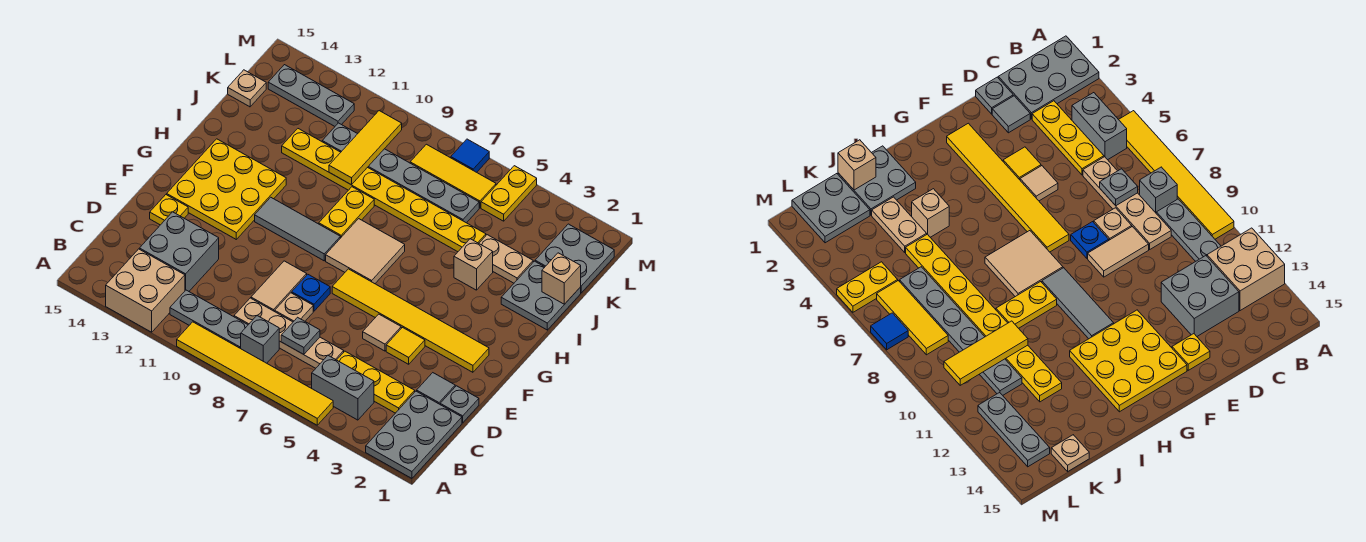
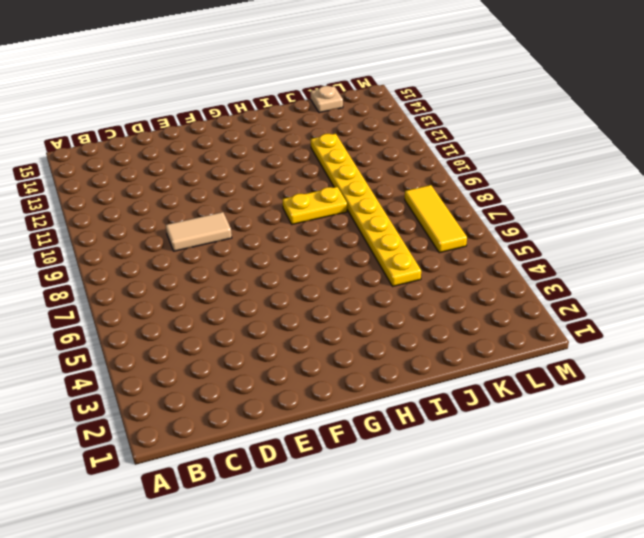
none -> grey plate A1:C2 level 1
none -> yellow tile A5:A10 level 1
none -> tan brick A12:B13 level 1
none -> grey brick B4:B5 level 1

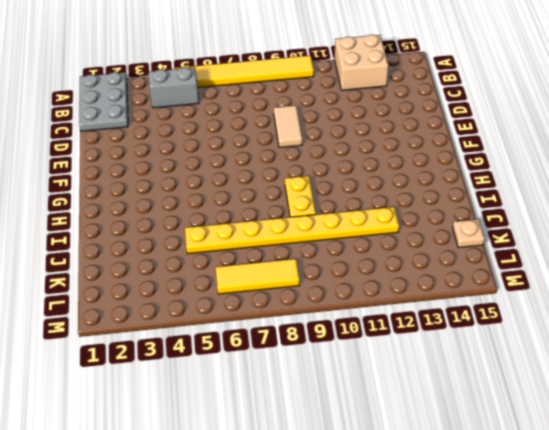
none -> grey brick B8 level 1
none -> grey plate B9:B11 level 1
none -> yellow plate C3:C5 level 1
none -> tan plate C6:C9 level 1

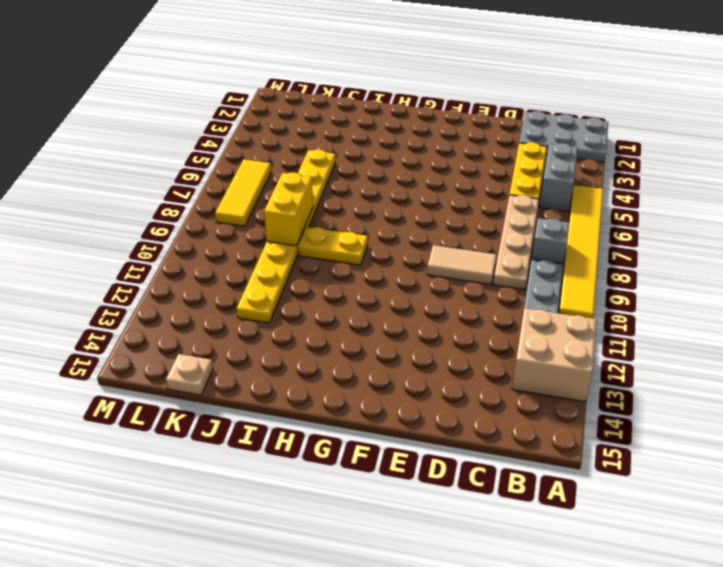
yellow brick J8:J9 level 2 -> none
none -> grey brick C12:D13 level 1
none -> grey plate D1 level 1
none -> grey tile D2 level 1
none -> tan plate D8 level 1

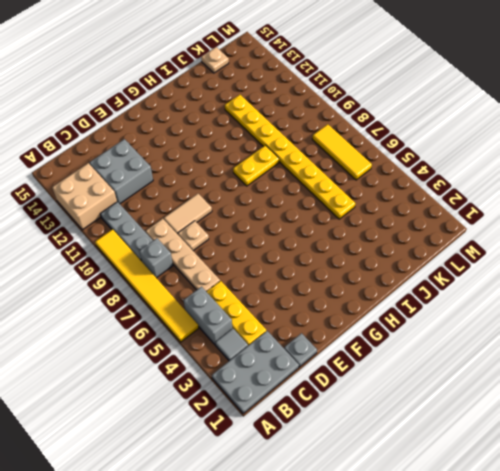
grey tile B3 level 1 -> grey tile D2 level 1
none -> yellow tile E4 level 1
none -> tan tile E5 level 1
none -> blue plate E8 level 1
none -> yellow plate E14 level 1

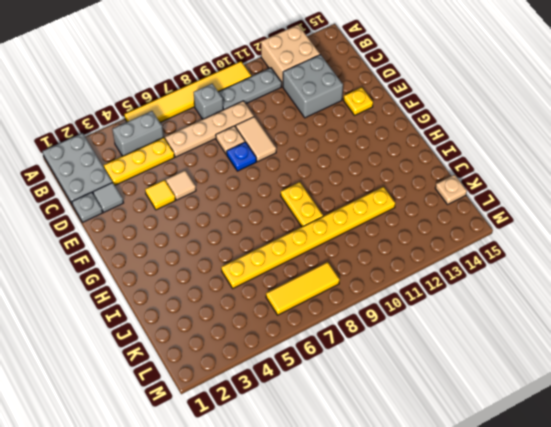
none -> yellow tile F2:F7 level 1
none -> yellow plate F12:H14 level 1
none -> tan tile G7:H8 level 1
none -> grey tile G9:G11 level 1

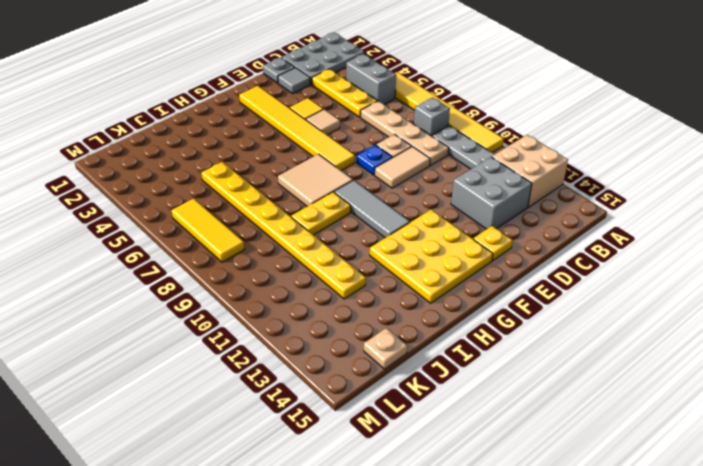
none -> grey plate I1:J2 level 1
none -> tan brick I4 level 1
none -> tan plate J3:J4 level 1
none -> grey plate K1:L2 level 1

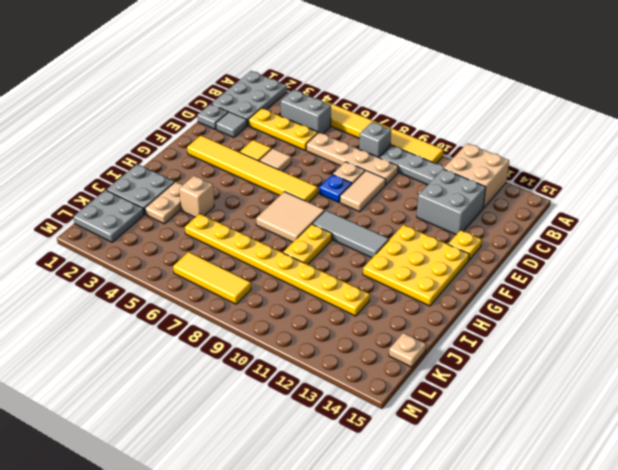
tan plate I3:J3 level 1 -> tan plate J3:J4 level 1
none -> grey plate K6:K11 level 1
none -> yellow plate L5:M5 level 1
none -> grey plate L12:L14 level 1
none -> blue tile M7 level 1

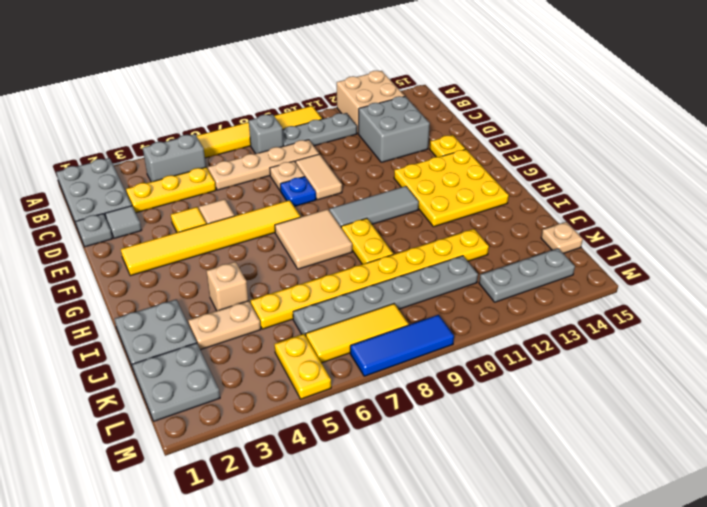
blue tile M7:M9 level 1 -> blue tile M7 level 1
none -> grey plate C7 level 2
none -> tan brick J1 level 2
none -> yellow tile J10:L10 level 2

